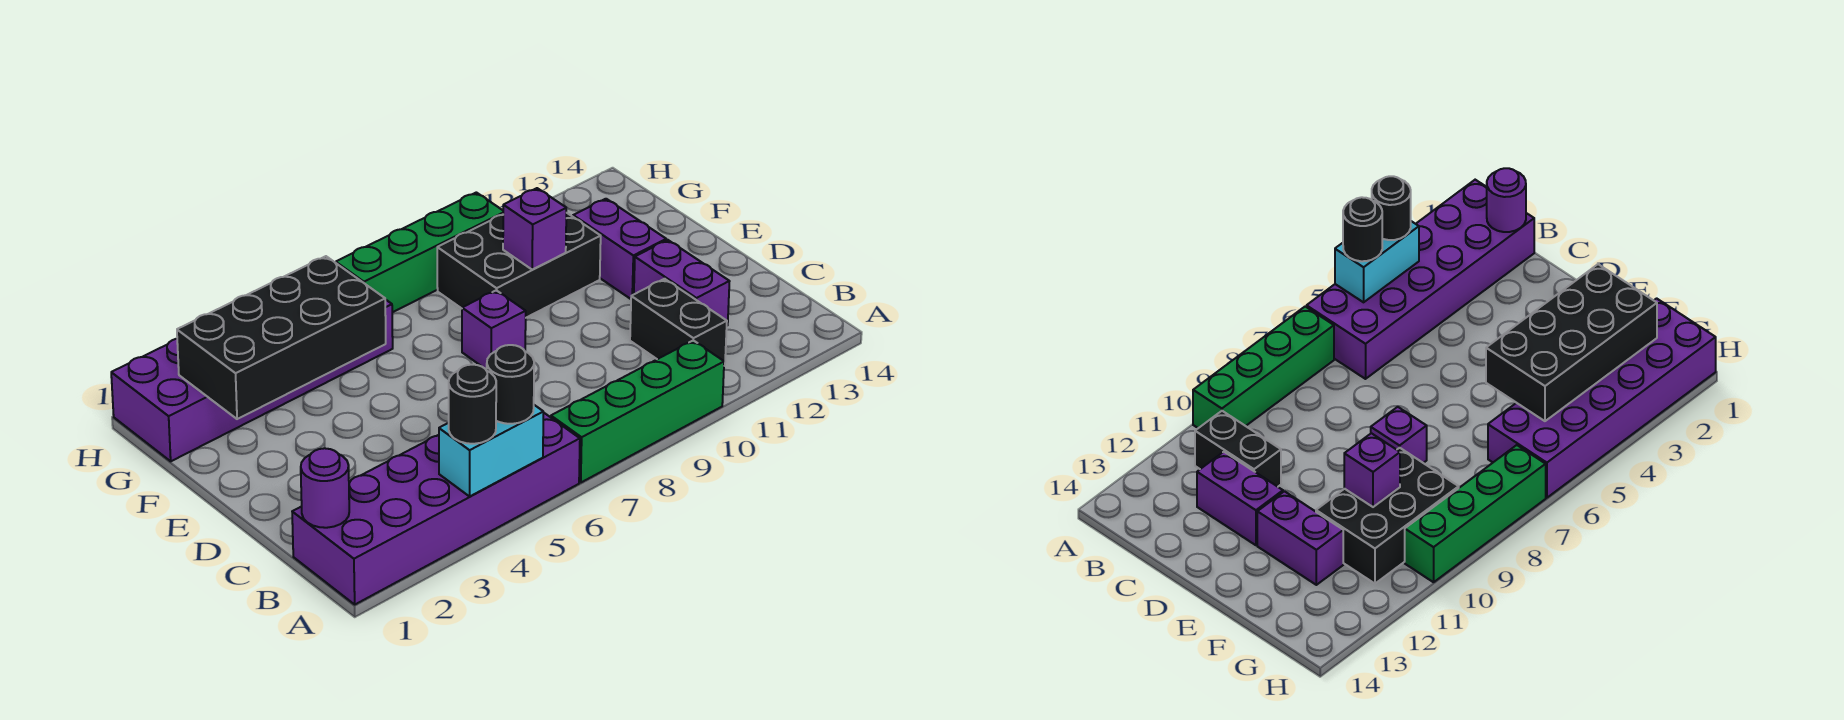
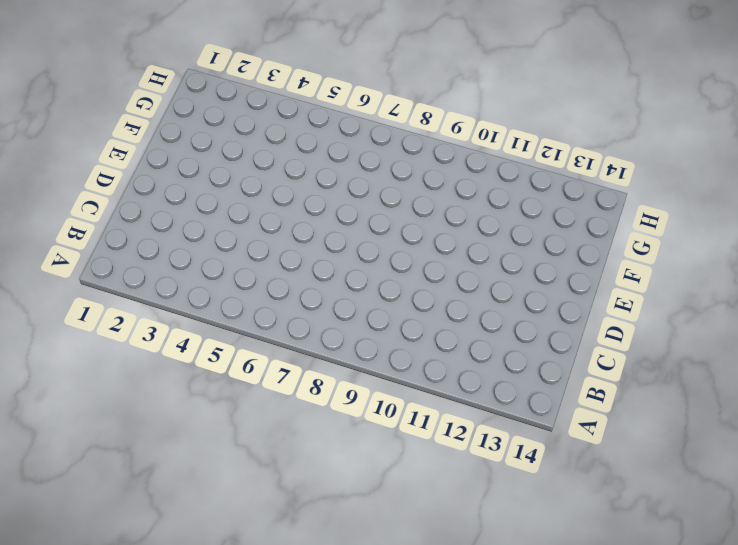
none -> purple brick A1:B6 level 1
none -> green brick A7:A10 level 1
none -> black brick B11:C11 level 1

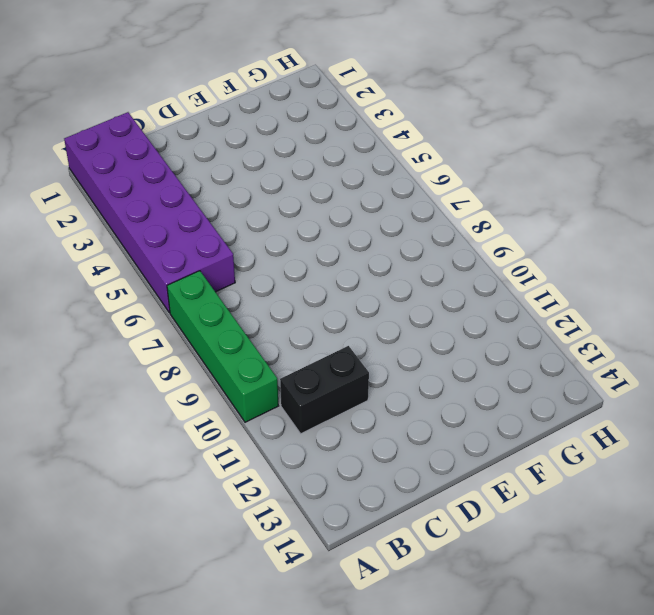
none -> purple brick C12:D12 level 1
none -> purple brick E8 level 1
none -> purple brick E12:F12 level 1

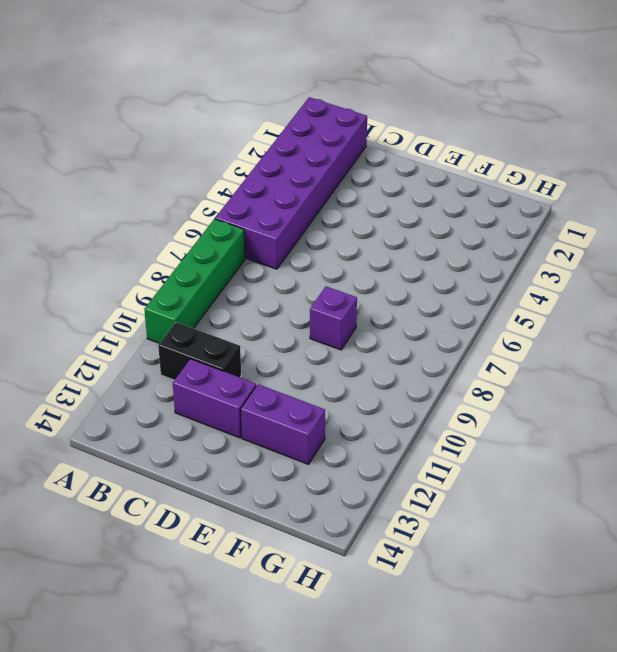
none -> black brick F9:G11 level 1
none -> purple brick G1:H6 level 1
none -> green brick H7:H10 level 1

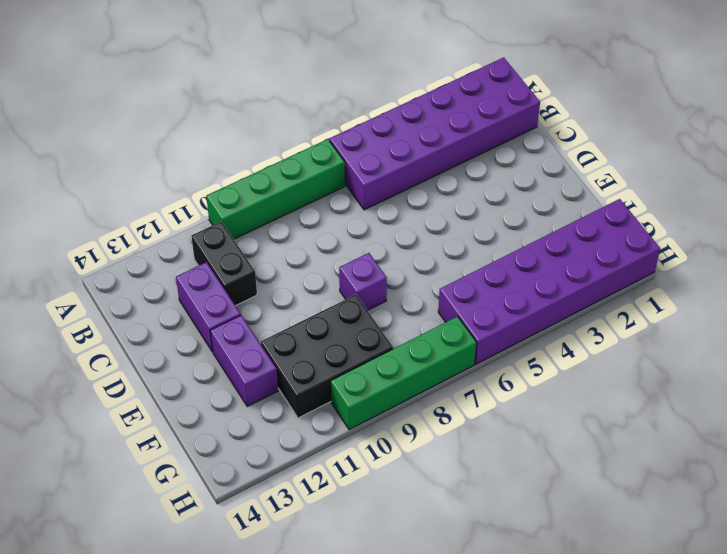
none -> cyan brick A4:A5 level 2
none -> purple round brick B1 level 2
none -> black brick F2:G5 level 2

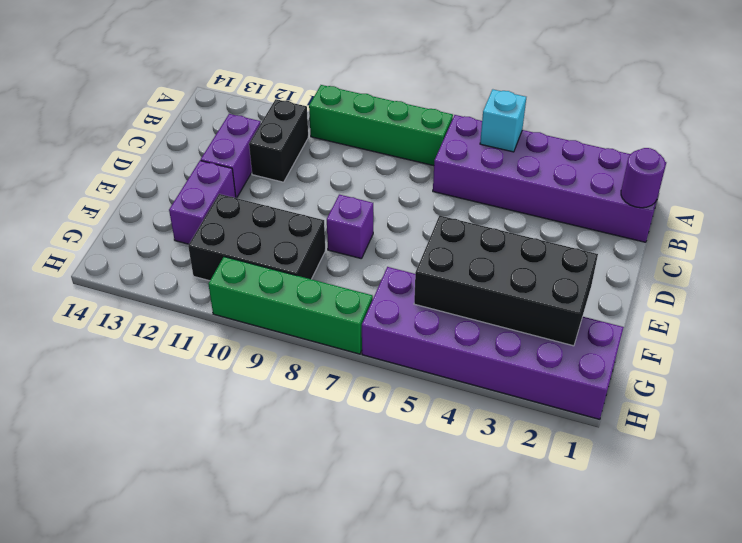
cyan brick A5 level 2 -> cyan brick A4:A5 level 2
none -> purple brick F10 level 2
none -> black round brick A4 level 3
none -> black round brick A5 level 3

